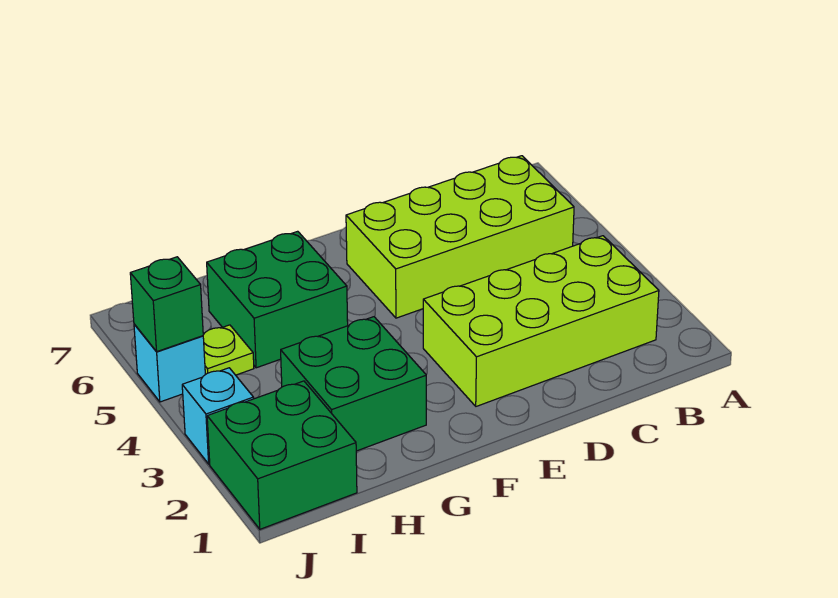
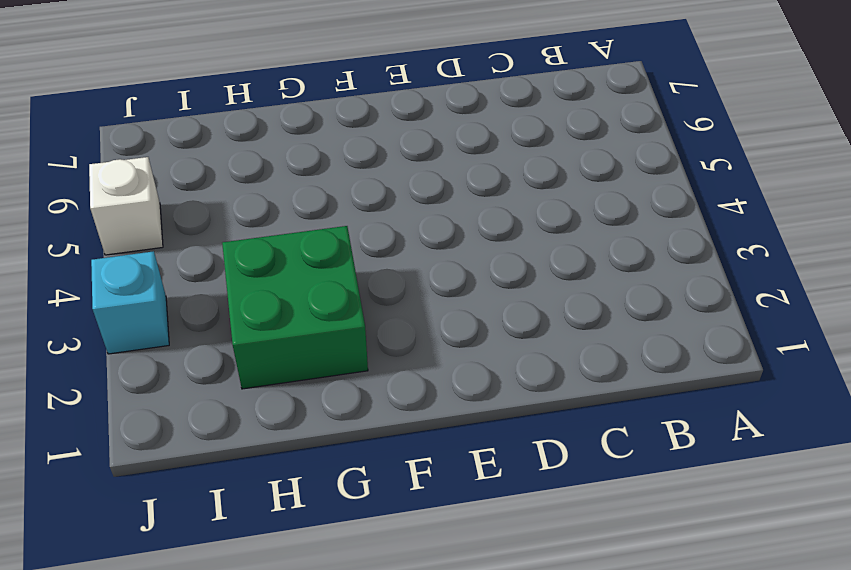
white brick J5 level 1 -> cyan brick J5 level 1
none -> lime brick B2:E3 level 1
none -> lime brick B5:E6 level 1

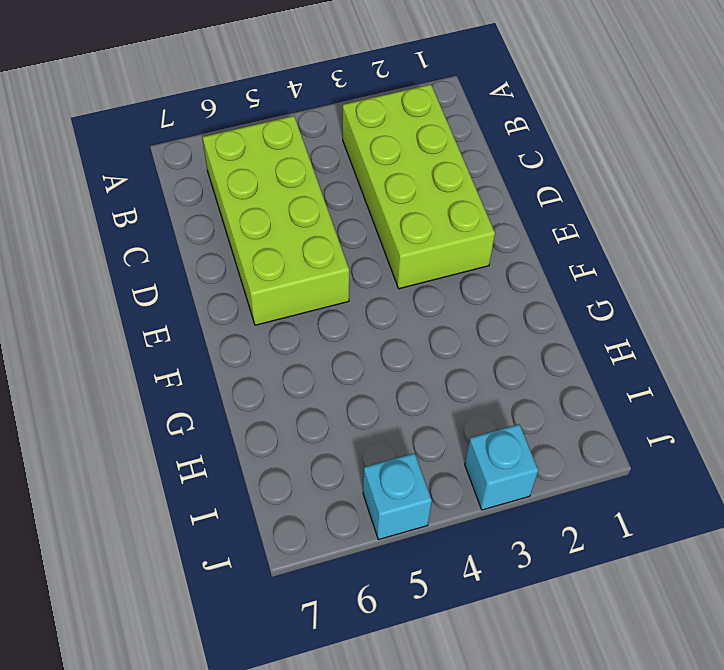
none -> green brick G2:H3 level 1
none -> green brick G5:H6 level 1

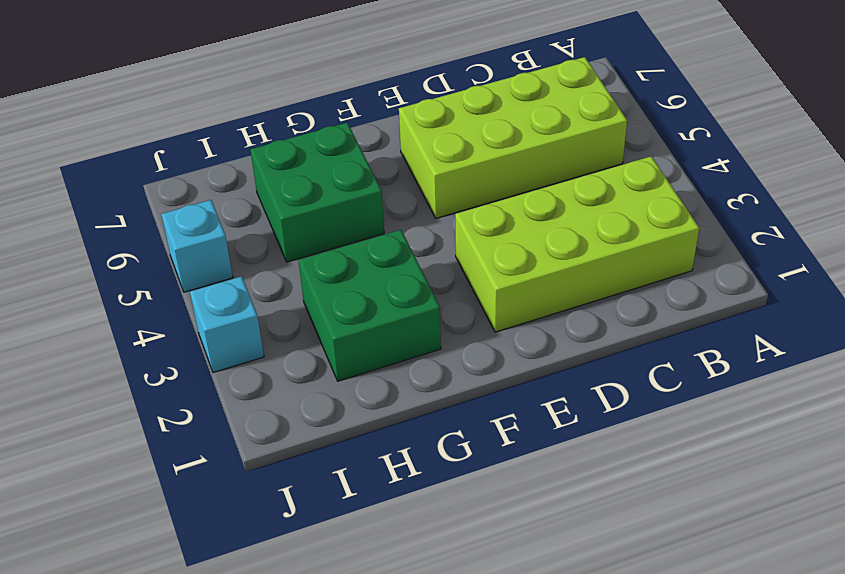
none -> green brick I1:J2 level 1
none -> lime plate I5 level 1

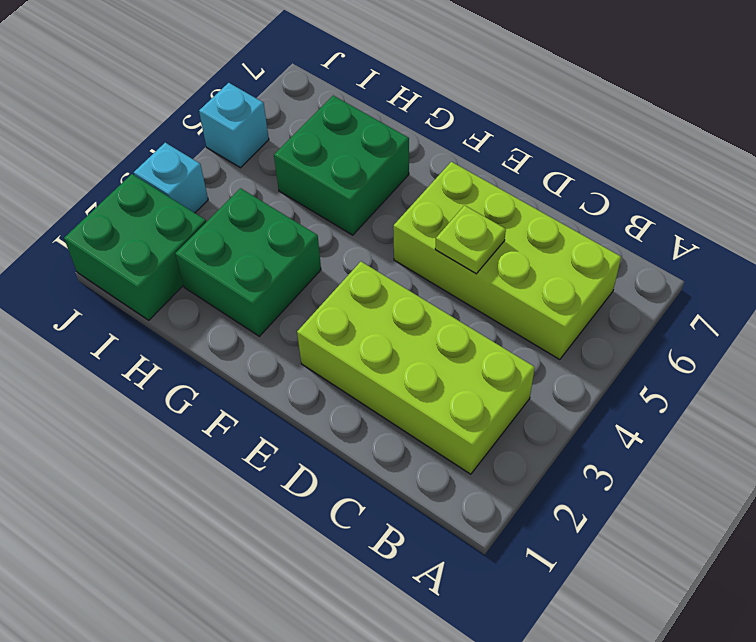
lime plate D5 level 2 -> lime plate I5 level 1
none -> green brick J5 level 2

